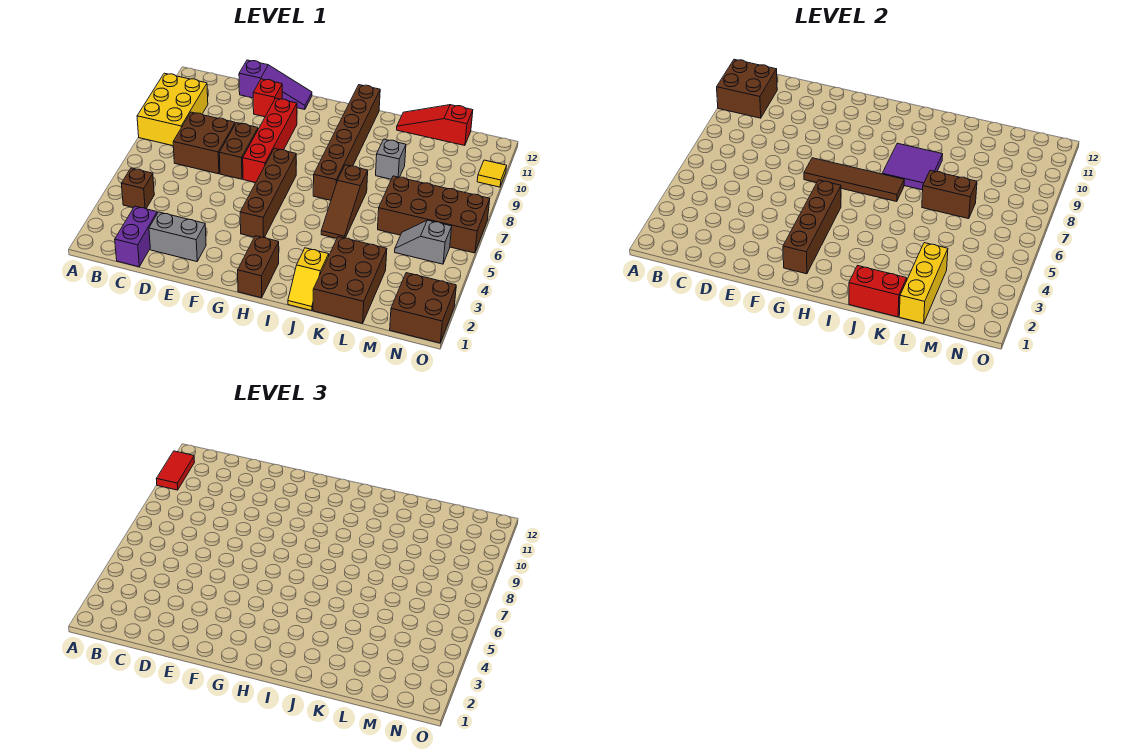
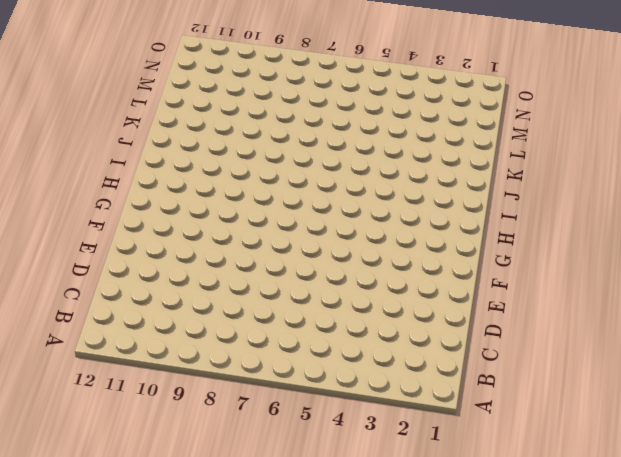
none -> yellow brick A8:B10 level 1
none -> brown brick B4 level 1
none -> purple brick C1:C2 level 1

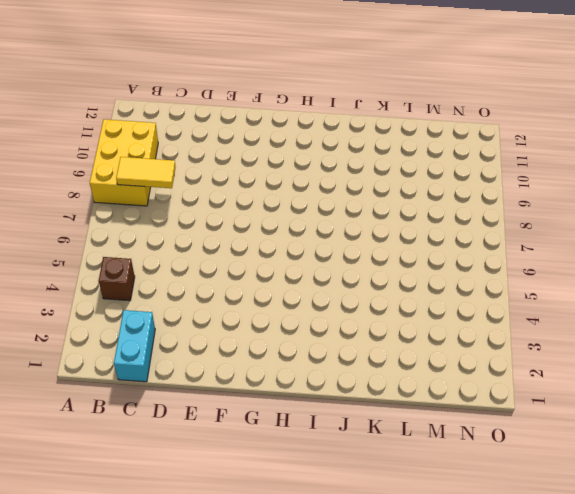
yellow tile B8:C8 level 2 -> none
cyan brick C1:C2 level 1 -> purple brick C1:C2 level 1
none -> brown brick C7:D8 level 1
none -> grey brick D2:E2 level 1
none -> purple slope D12:F12 level 1 top D

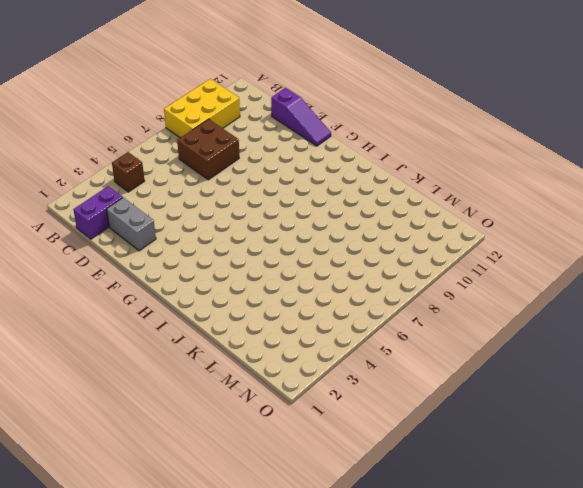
none -> brown brick E7:E8 level 1
none -> red brick E11 level 1
none -> red brick F7:F10 level 1

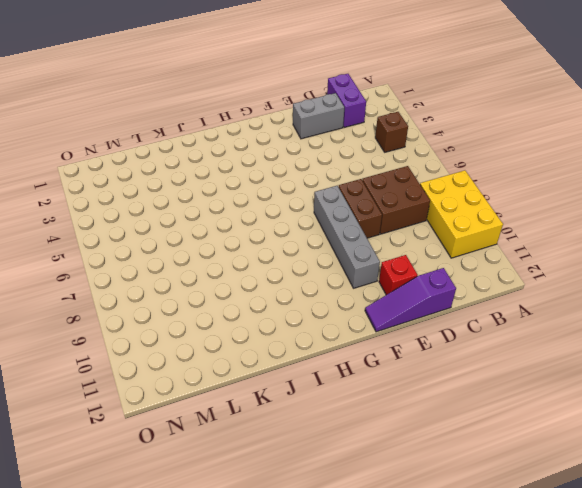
grey brick F7:F10 level 1 -> red brick F7:F10 level 1
none -> brown brick G4:G7 level 1
none -> brown brick H1:H2 level 1
none -> brown brick I7:I12 level 1

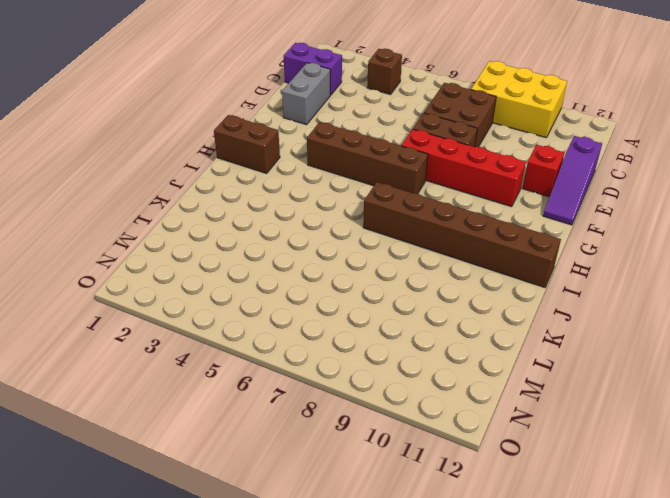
none -> yellow slope J1:J2 level 1 top 2
none -> brown slope J5:J7 level 1 top 7
none -> brown brick K1:L3 level 1

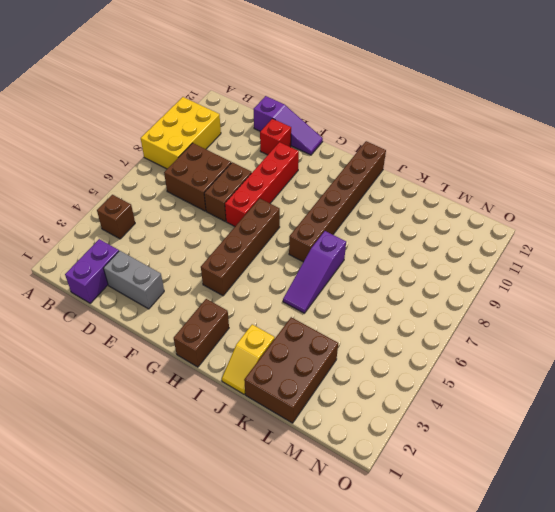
purple slope J5:J7 level 1 top 7 -> brown slope J5:J7 level 1 top 7
none -> grey brick K9 level 1
none -> red slope K12:M12 level 1 top M
none -> brown brick L6:O7 level 1

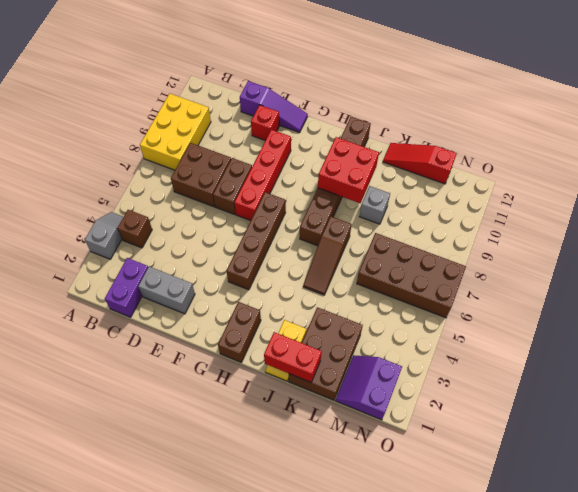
grey slope A3:A4 level 1 top 3 -> grey slope M5:N5 level 1 top N
red brick I9:J10 level 2 -> purple tile I8:J9 level 2
purple slope M1:N2 level 1 top N -> brown brick N1:O2 level 1
none -> yellow tile O10 level 1
none -> brown brick A10:B11 level 2
none -> brown tile F7:I7 level 2

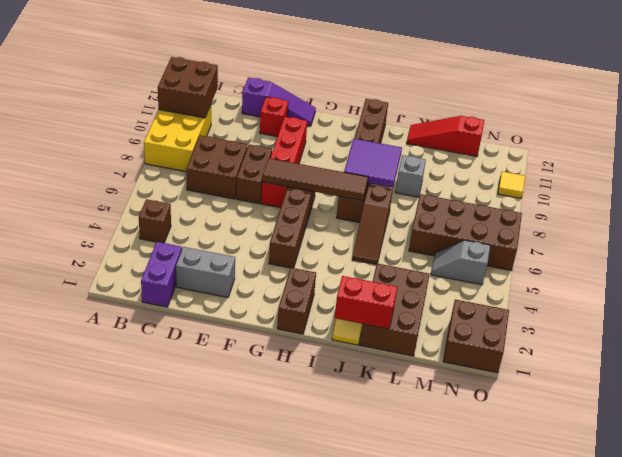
none -> brown brick G2:G5 level 2
none -> brown brick K7:L7 level 2
none -> yellow brick L1:L3 level 2

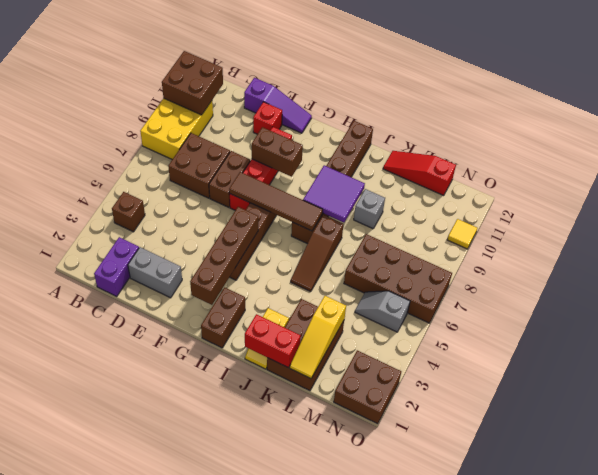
brown brick F9:G9 level 2 -> brown brick K7:L7 level 2
yellow slope L1:L3 level 2 top 3 -> yellow brick L1:L3 level 2
none -> red tile A10:A11 level 3

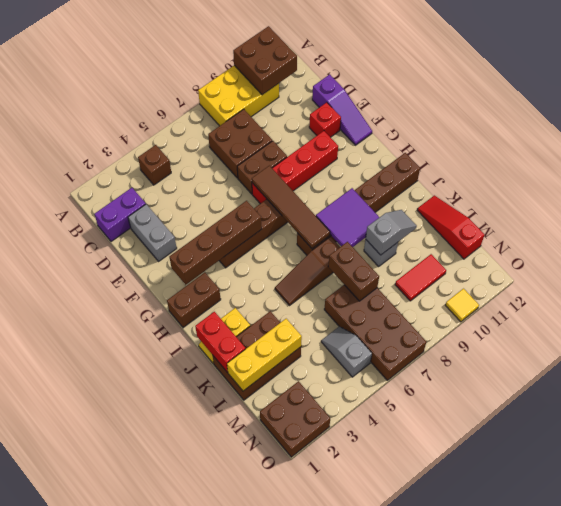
grey slope K9:K10 level 2 top 9 -> none
red tile M9:M10 level 1 -> red tile A10:A11 level 3

